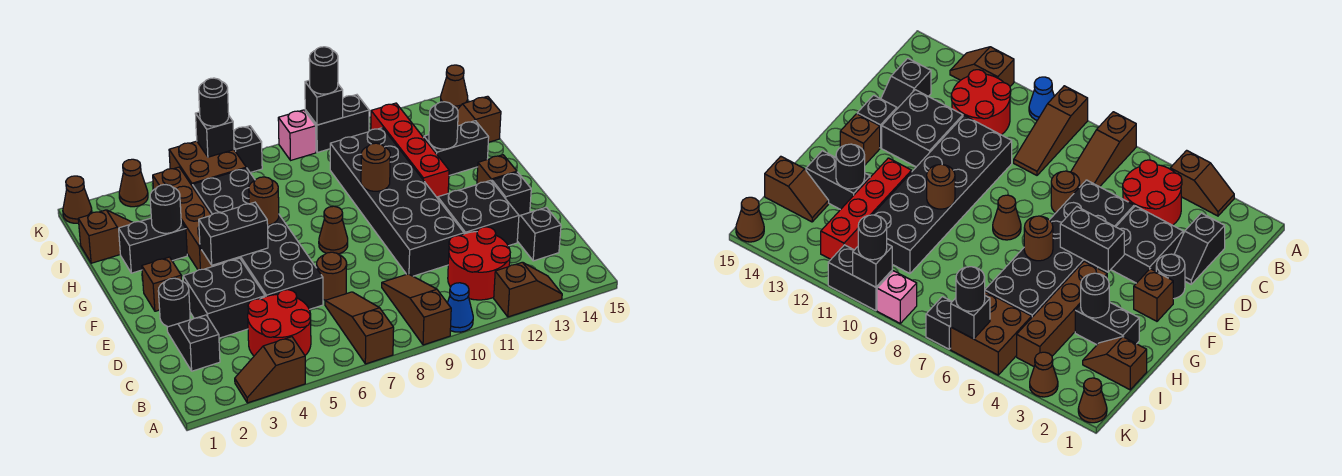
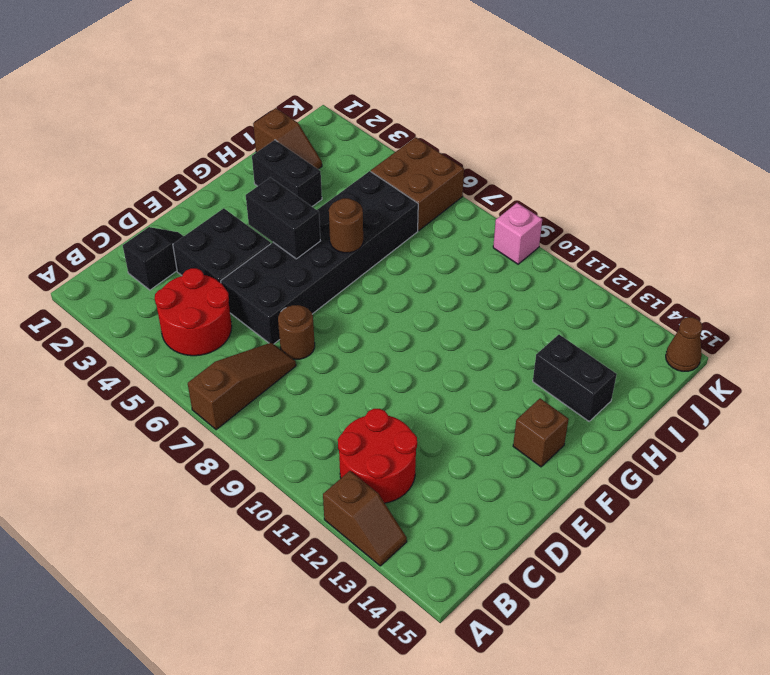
none -> brown slope A3:A4 level 1 top 4
none -> brown slope A9:C9 level 1 top A
none -> blue cone A10 level 1
none -> black slope C14:D14 level 1 top C

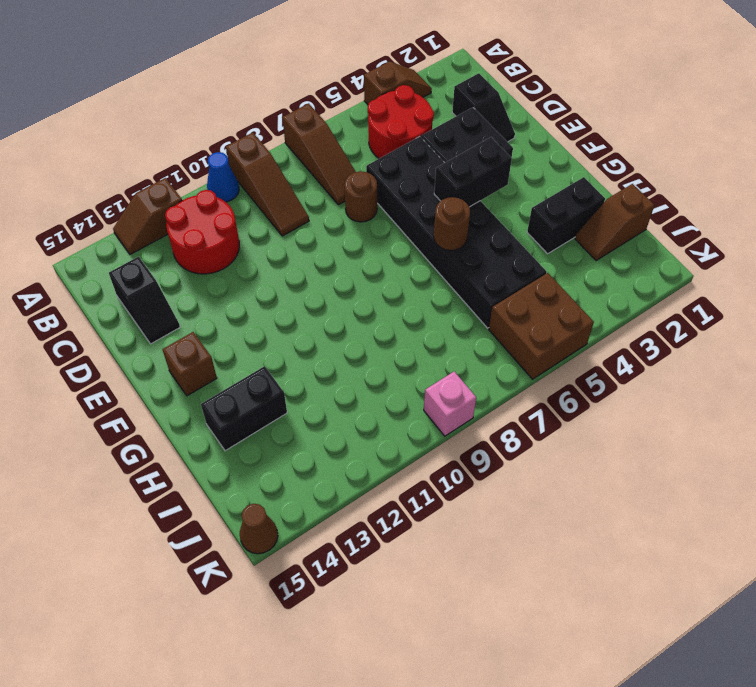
none -> black brick D10:I11 level 1
none -> black brick D12:E13 level 1
none -> black round brick E2 level 1
none -> black brick E14 level 1

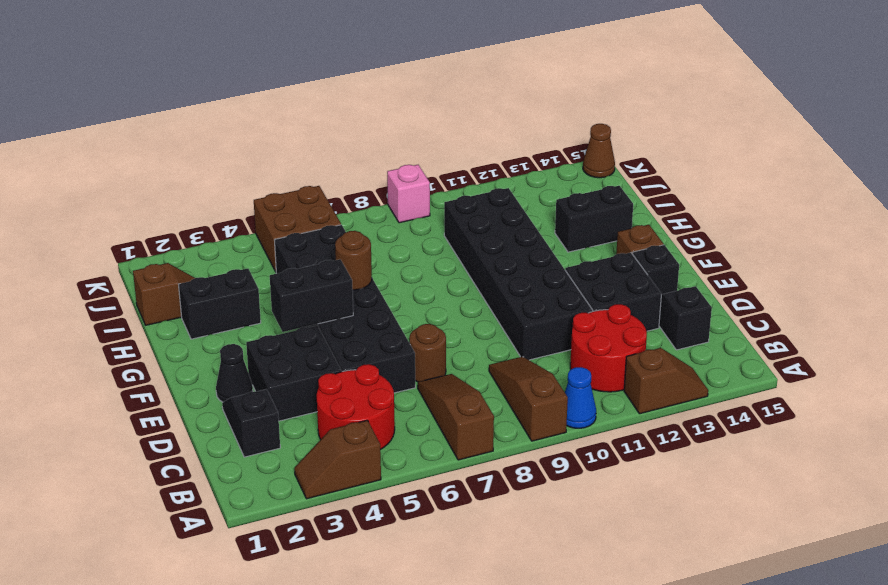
black cone E2 level 1 -> black round brick E2 level 1
none -> brown brick F2 level 1
none -> brown cone F8 level 1
none -> brown brick G4:J4 level 1
none -> red brick G12:J12 level 1

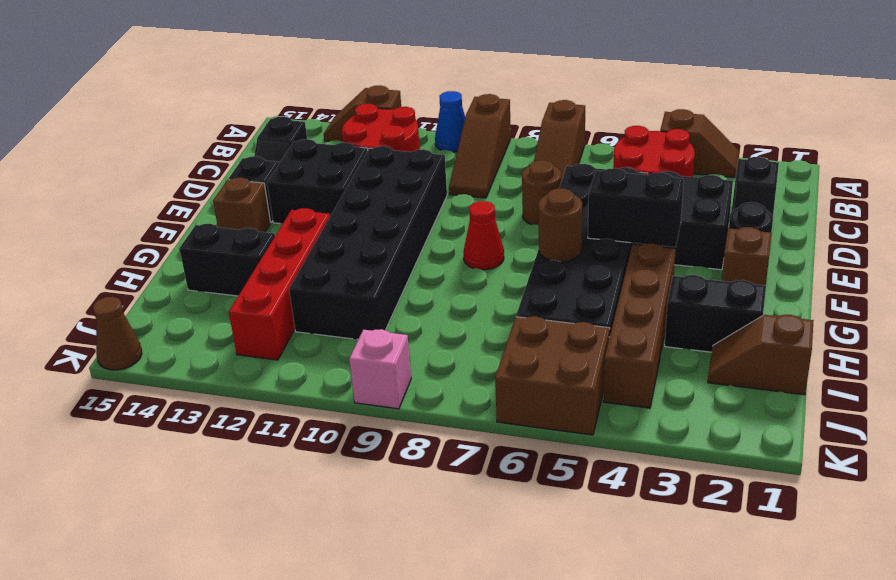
red cone F8 level 1 -> brown cone F8 level 1
none -> brown slope I14:I15 level 1 top 15
none -> brown cone K1 level 1
none -> brown cone K3 level 1
none -> black brick K7 level 1

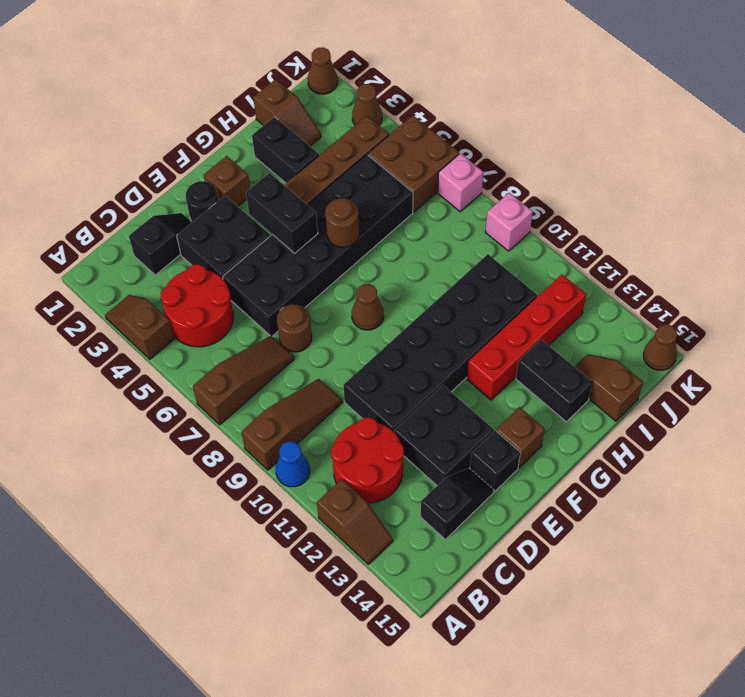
pink brick K7 level 1 -> black brick K7 level 1
none -> black brick K10:K11 level 1
none -> brown round brick G10 level 2
none -> black round brick H3 level 2
none -> black round brick H13 level 2

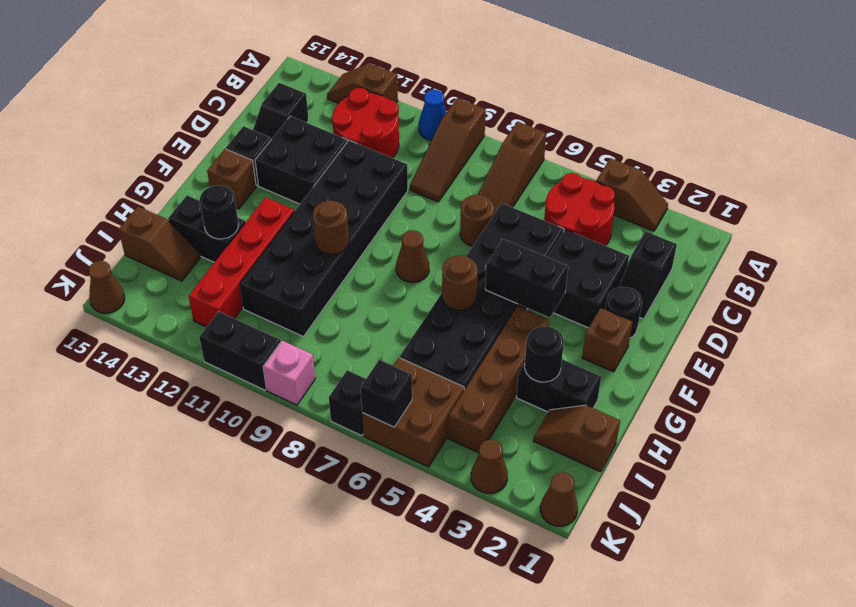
none -> black brick K10 level 2
none -> black round brick K6 level 3
none -> black round brick K10 level 3

